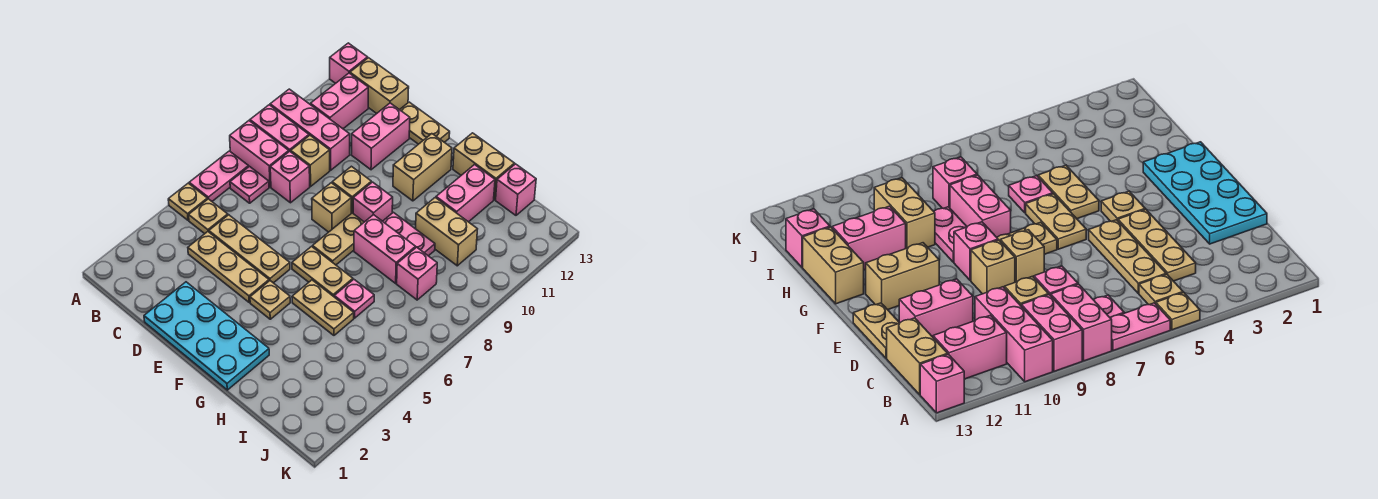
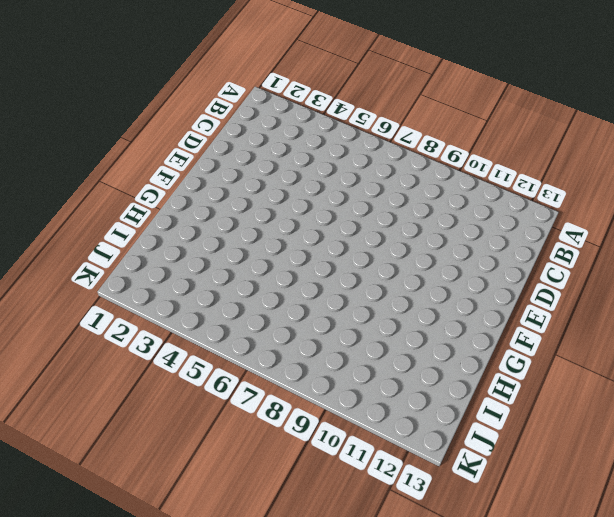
none -> tan plate A5 level 1
none -> pink plate A6:A7 level 1
none -> pink brick A8:B8 level 1
none -> pink brick A9:B9 level 1

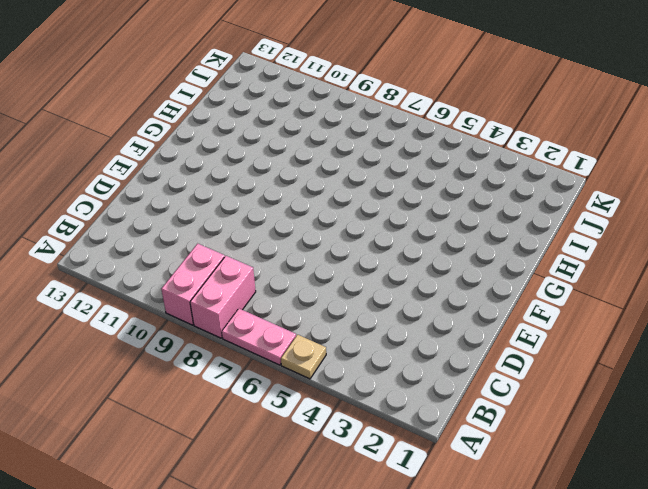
none -> pink brick A10:C10 level 1
none -> pink brick A13 level 1
none -> tan plate B5 level 1
none -> pink plate B7 level 1

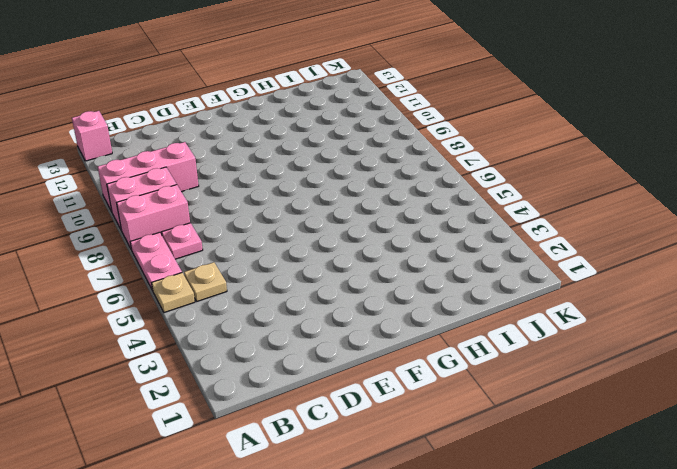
none -> pink brick B11:B12 level 1
none -> tan brick B13:C13 level 1
none -> tan plate C4:E4 level 1
none -> tan plate C5:E5 level 1

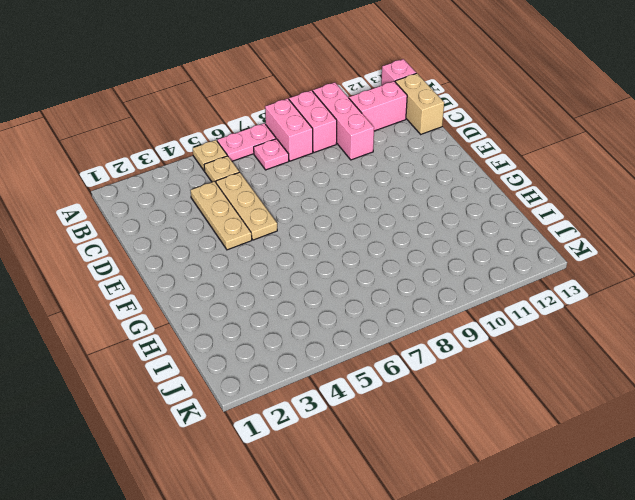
none -> pink brick C8 level 1
none -> tan brick C9 level 1
none -> cyan plate D1:G2 level 1
none -> pink brick D11:D12 level 1

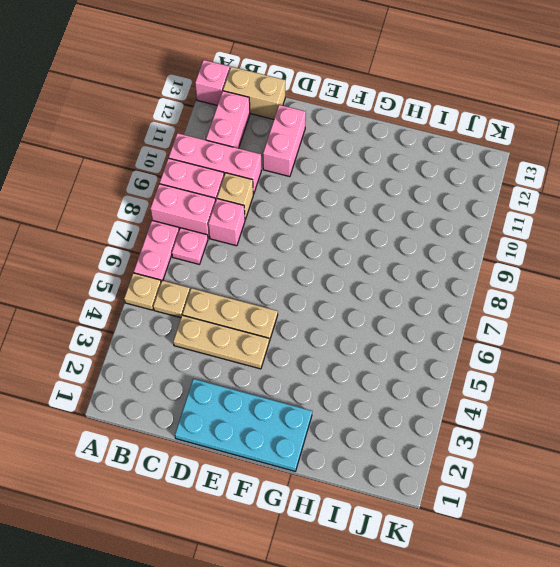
none -> tan plate D13:E13 level 1
none -> tan brick E8 level 1
none -> tan brick E9 level 1
none -> tan plate F4 level 1

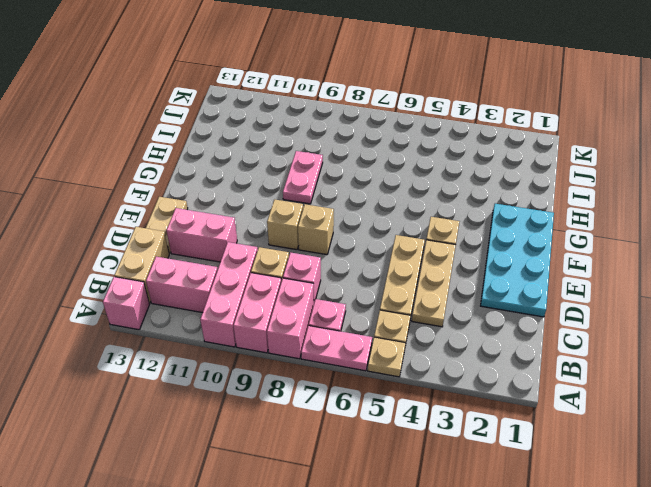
none -> tan plate F6:G6 level 1
none -> tan plate F7:F8 level 1
none -> pink brick F9 level 1
none -> tan brick F11:F12 level 1

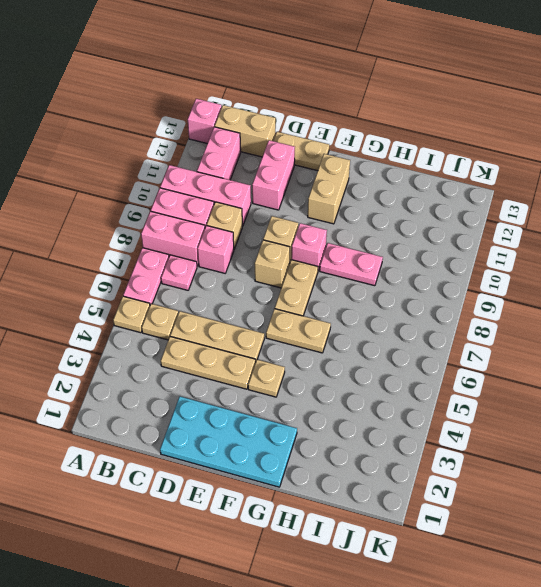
none -> tan plate G5:H5 level 1
none -> pink brick G8:H8 level 1
none -> tan brick G13:H13 level 1
none -> pink plate H6 level 1

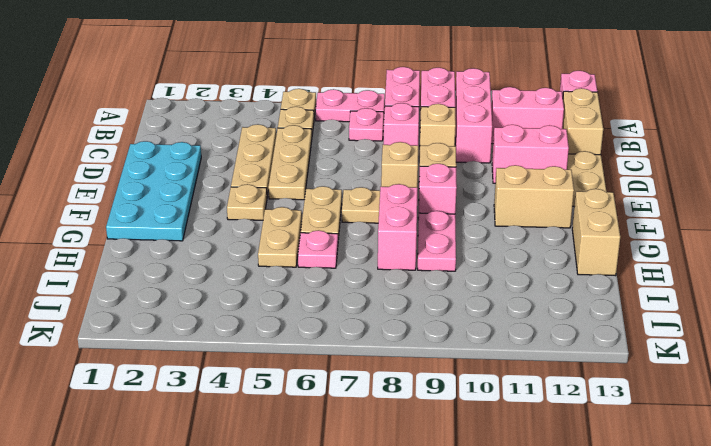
none -> tan brick H10:I10 level 1
none -> pink brick H11:H12 level 1
none -> pink brick I8 level 1
none -> pink brick I13 level 1

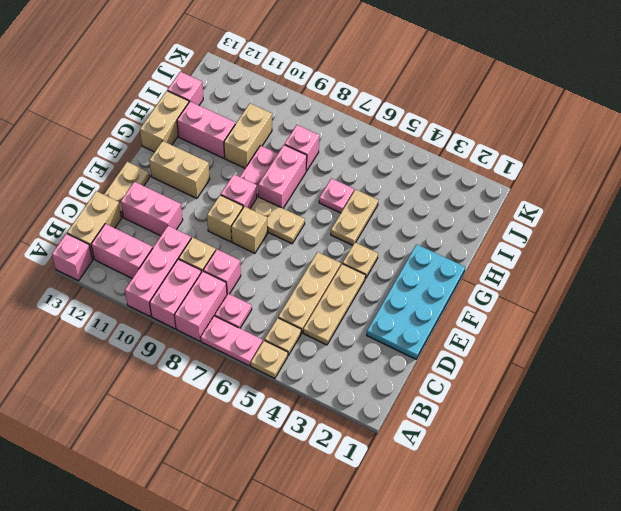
none -> tan plate F6:G6 level 1

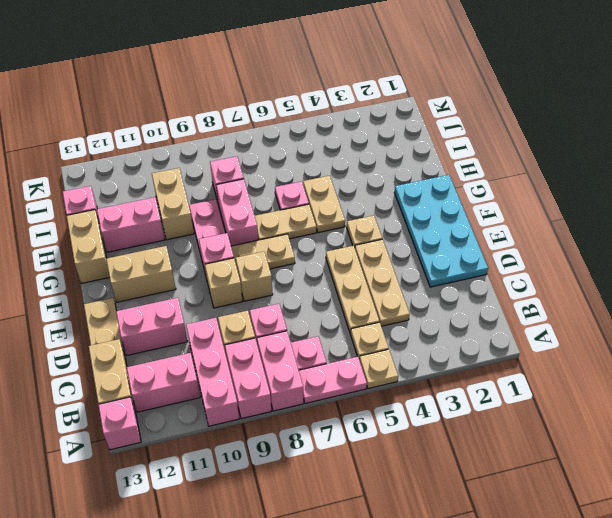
tan plate G6:G7 level 1 -> tan plate F6:G6 level 1

